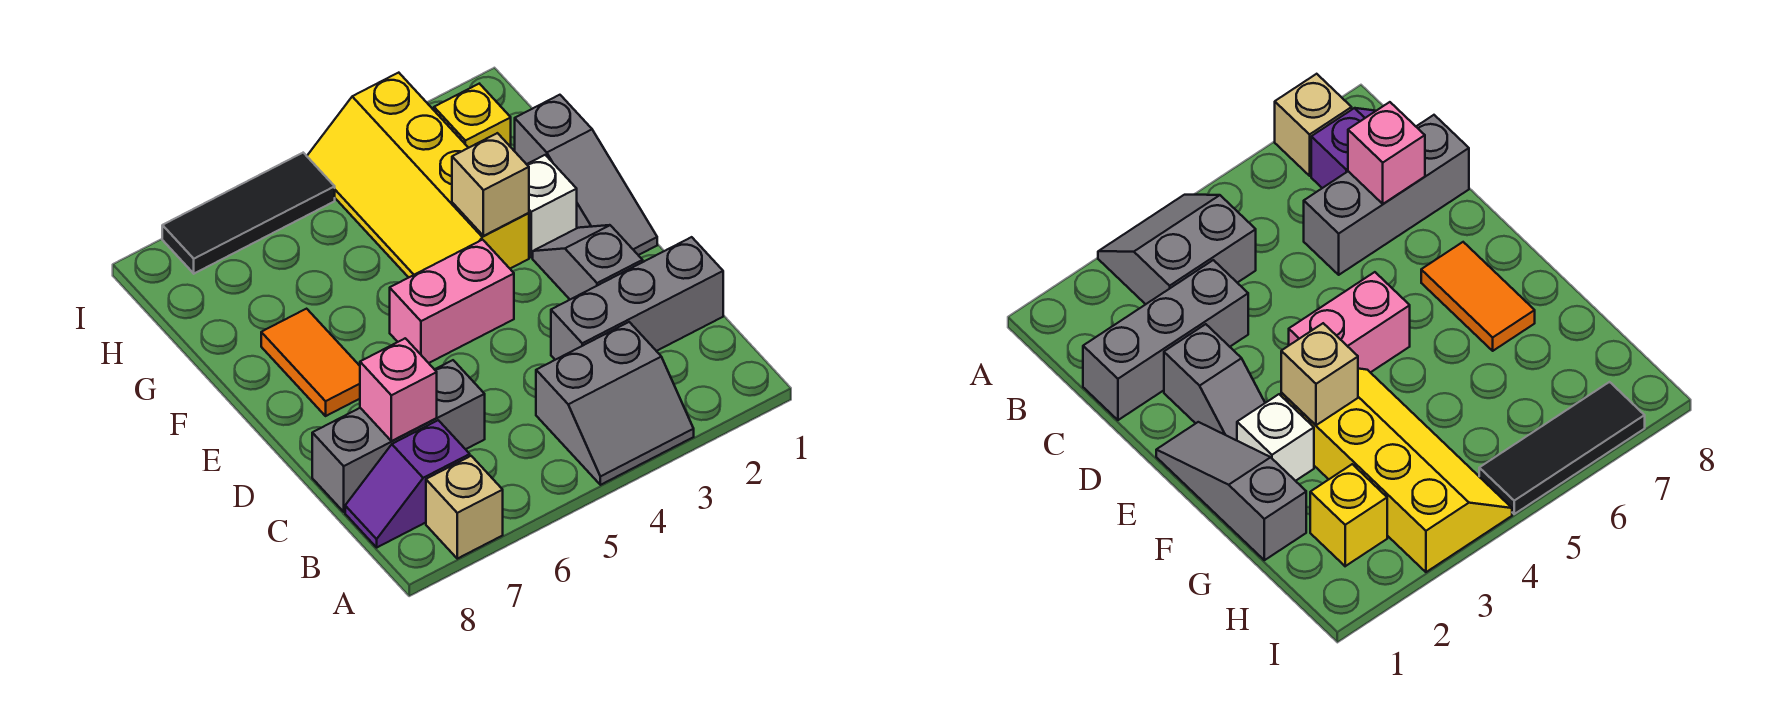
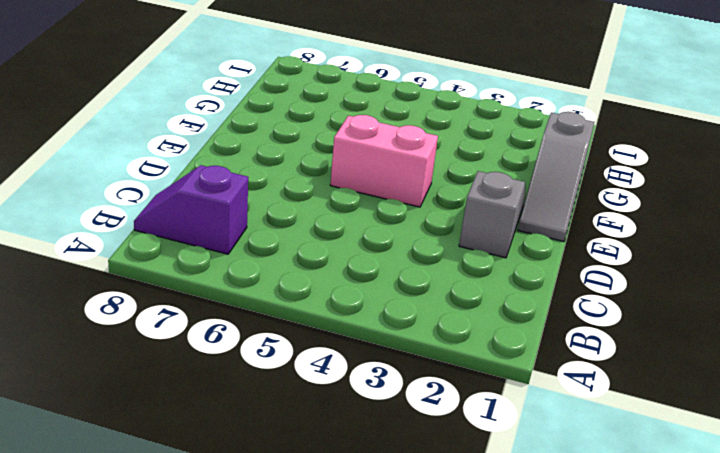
none -> grey slope A3:B4 level 1 top B
none -> tan brick A7 level 1
none -> grey brick C1:C3 level 1

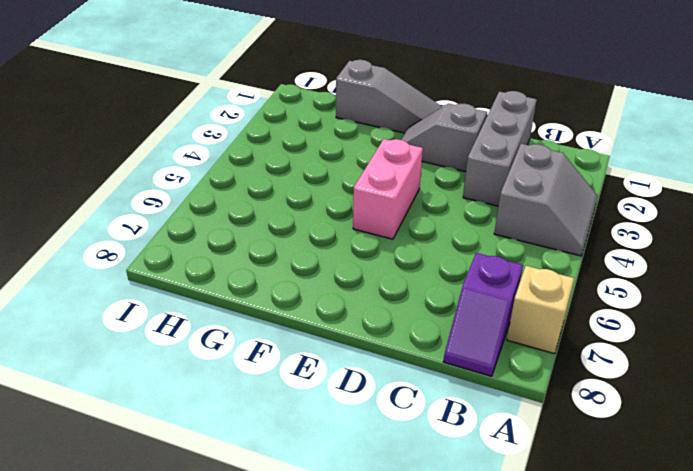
none -> grey brick C6:C8 level 1
none -> orange tile E7:F7 level 1
none -> white brick F2 level 1

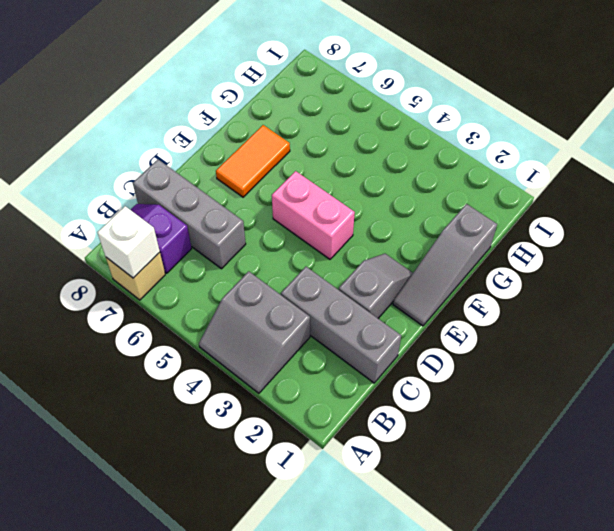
white brick A7 level 2 -> white brick F2 level 1
none -> yellow slope F3:I4 level 1 top 3
none -> yellow brick H2 level 1
none -> black tile I5:I7 level 1

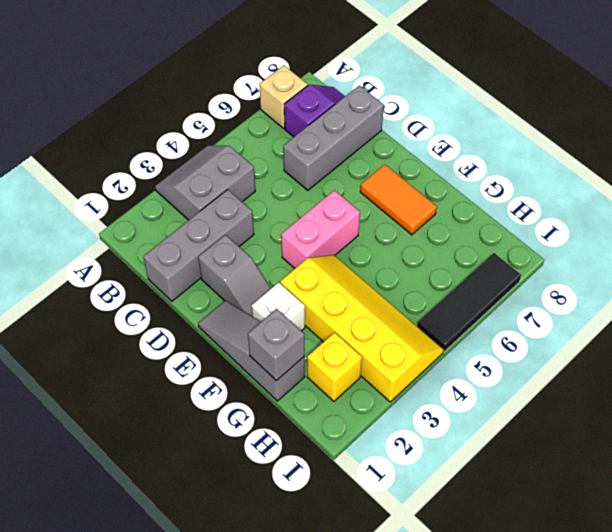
grey brick G1 level 2 -> none
none -> pink brick C7 level 2
none -> tan brick F3 level 2

